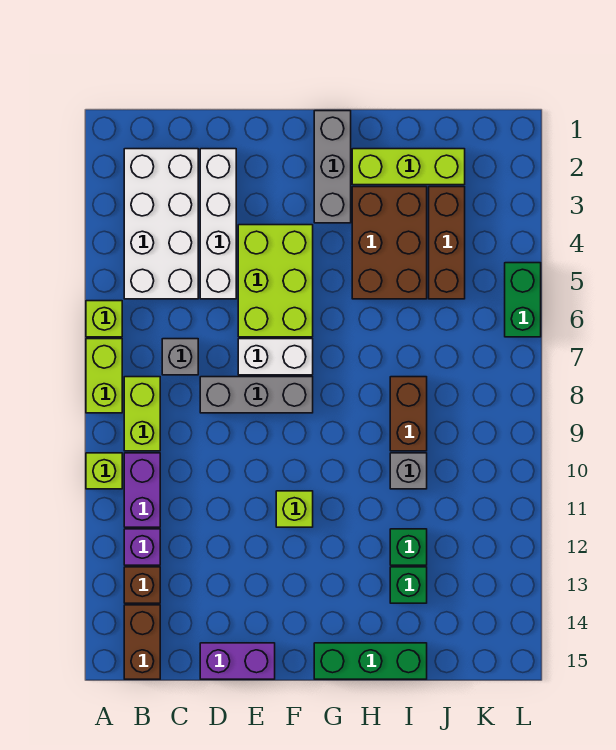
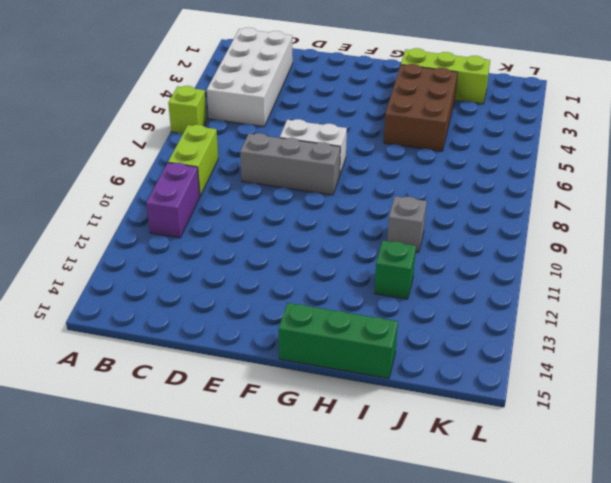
none -> lime brick A7:A8 level 1
none -> lime brick A10 level 1
none -> purple brick B12 level 1

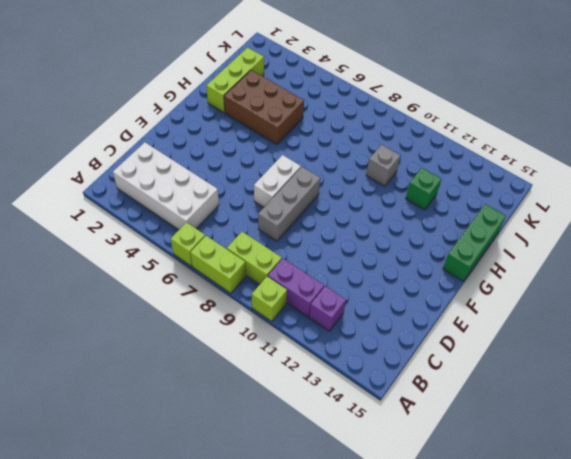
none -> brown brick B13 level 1
none -> brown brick B14:B15 level 1
none -> grey brick C7 level 1

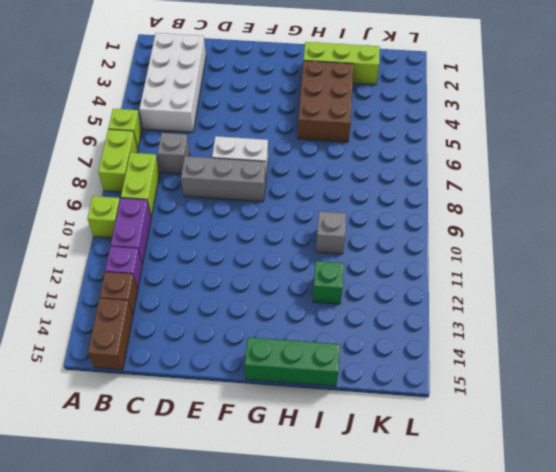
none -> white brick D2:D5 level 1
none -> purple brick D15:E15 level 1
none -> lime brick E4:F6 level 1

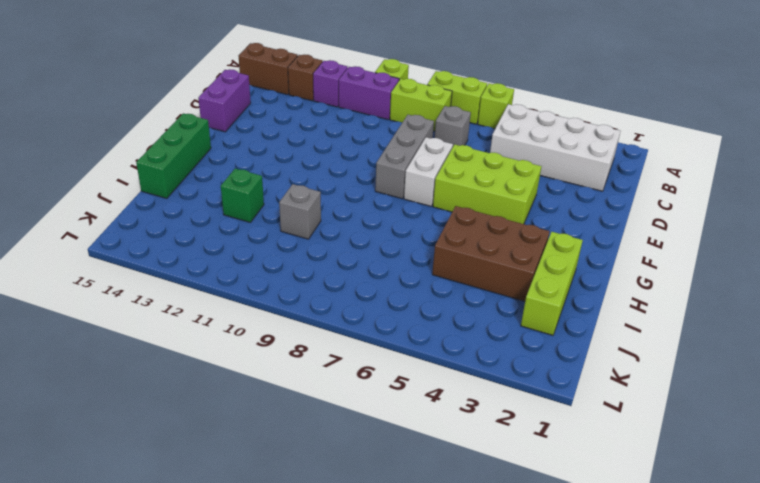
none -> white brick D2:D5 level 1
none -> lime brick F11 level 1
none -> grey brick G1:G3 level 1

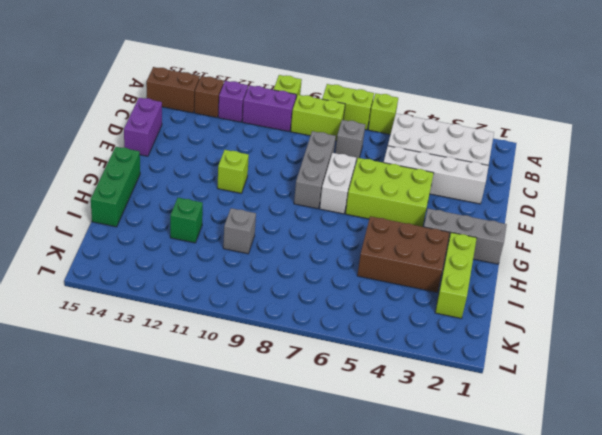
none -> brown brick I8:I9 level 1
none -> green brick I13 level 1
none -> brown brick J3:J5 level 1

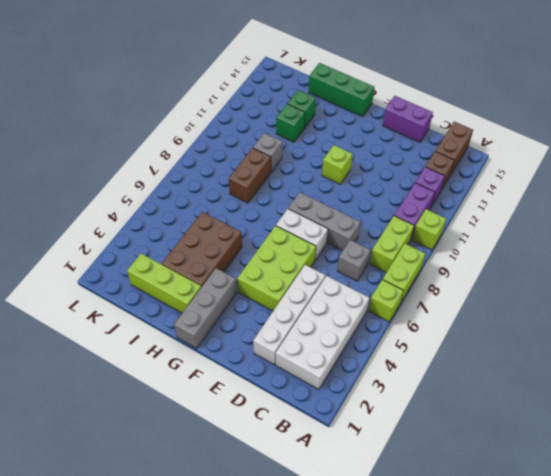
none -> brown brick J3:J5 level 1
none -> green brick L5:L6 level 1

